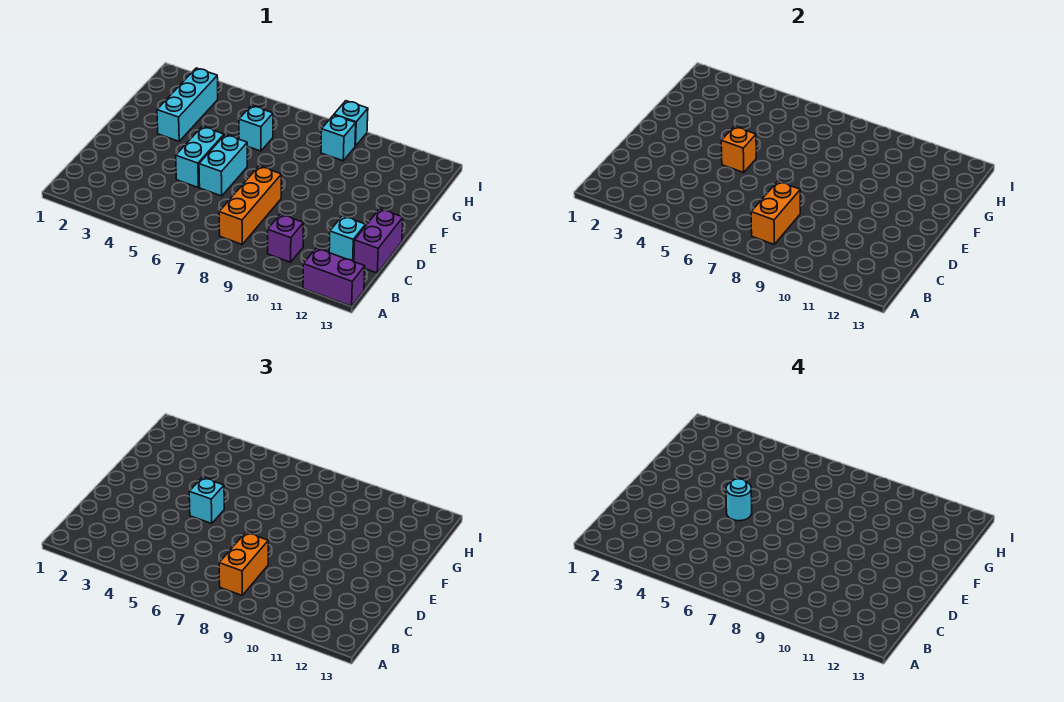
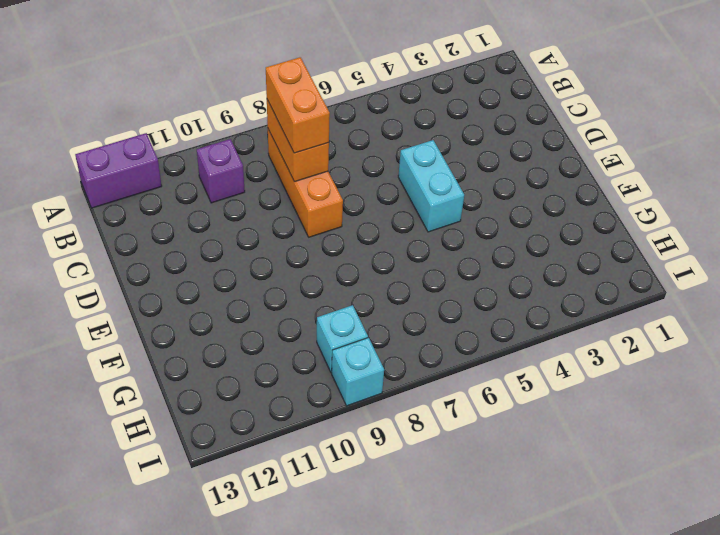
none -> cyan brick C12 level 1
none -> purple brick C13:D13 level 1
none -> cyan brick D6:E6 level 1

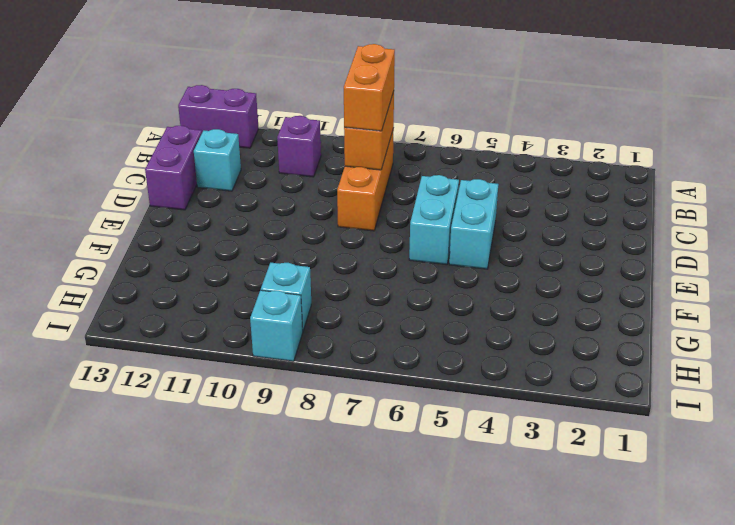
none -> cyan brick F3:H3 level 1
none -> cyan brick G6 level 1
none -> orange brick E5 level 2

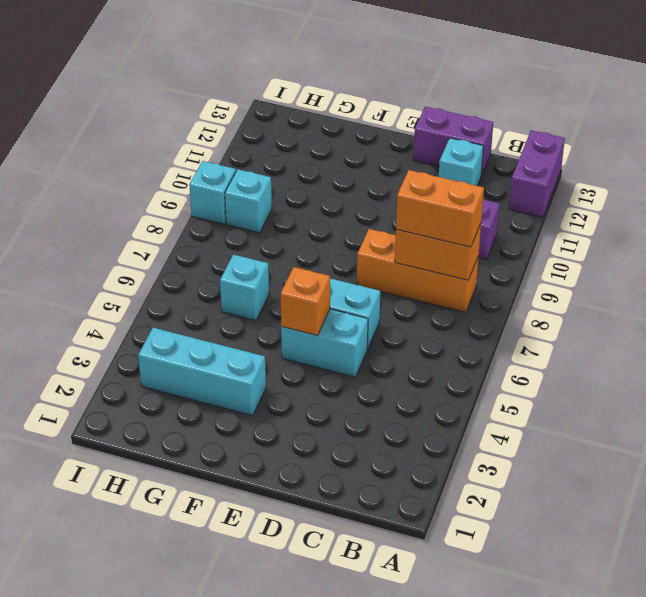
none -> cyan brick E5 level 3
none -> cyan round brick E5 level 4

